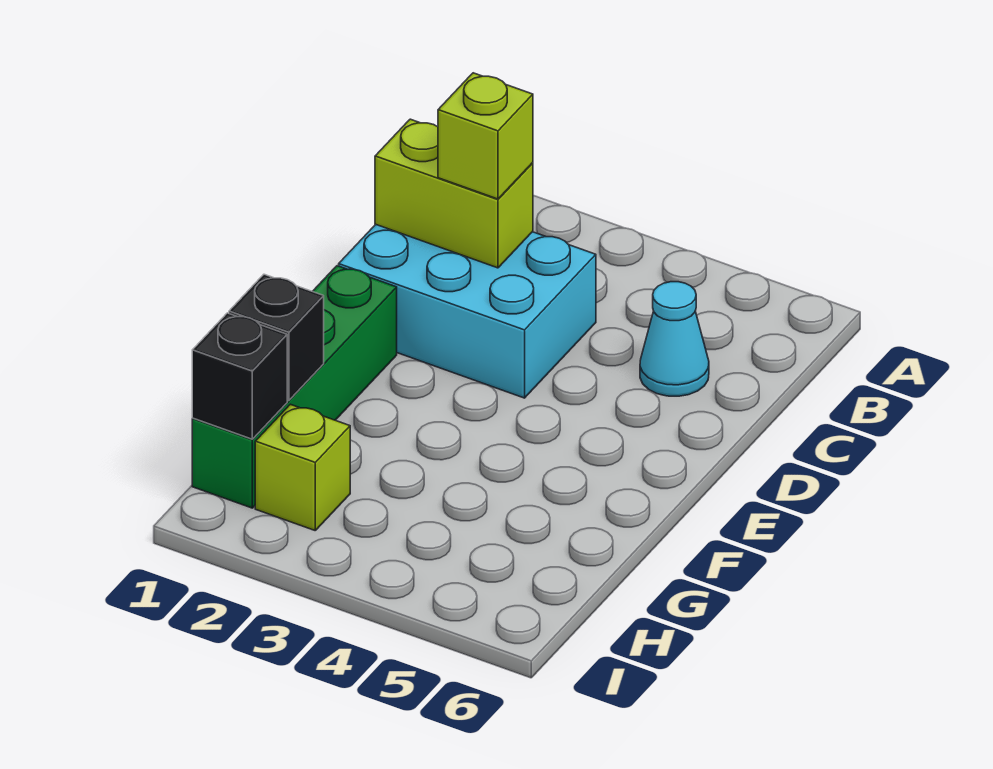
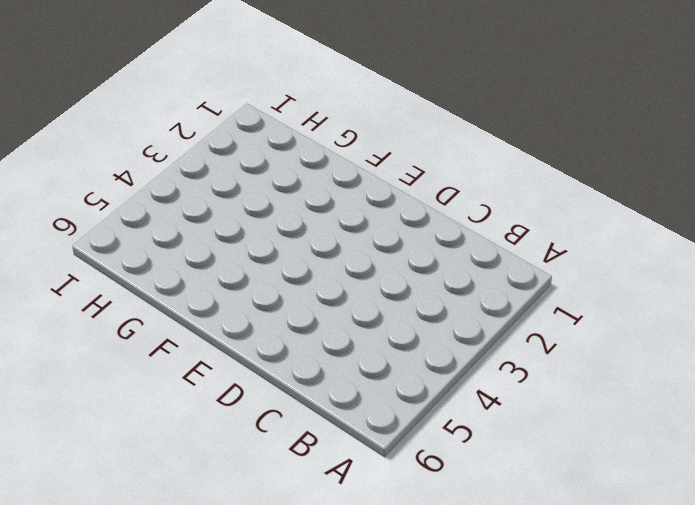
none -> cyan brick C1:D3 level 1
none -> cyan cone C5 level 1

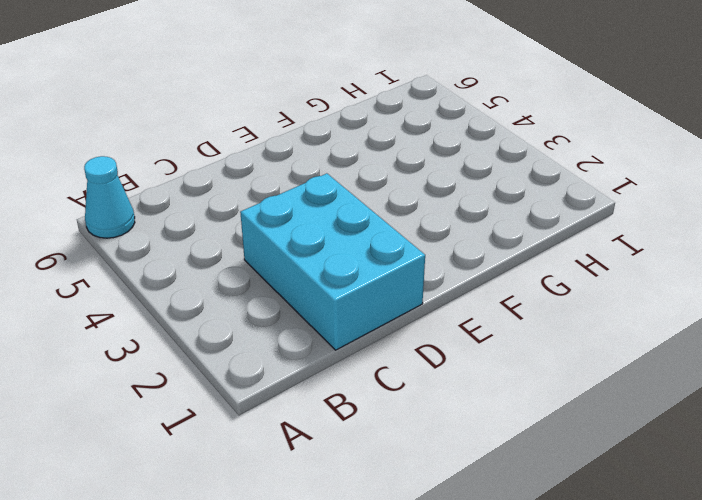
cyan cone A6 level 1 -> cyan cone C5 level 1
none -> green brick E1:H1 level 1
none -> lime brick H2 level 1

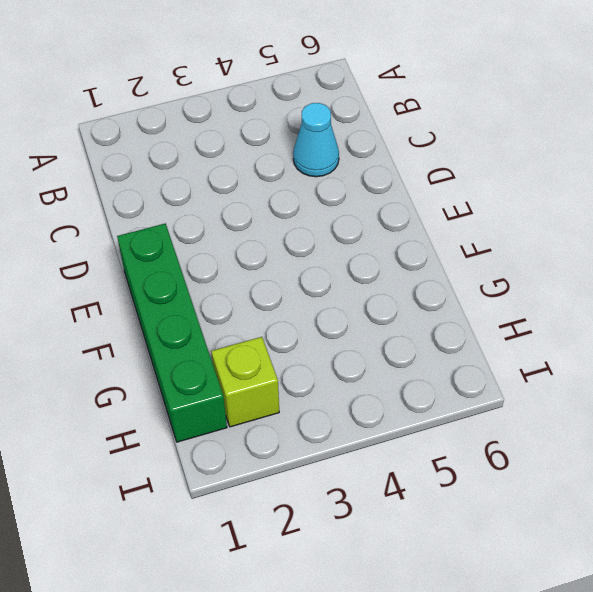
none -> cyan brick C1:D3 level 1
none -> lime brick C1:C2 level 2

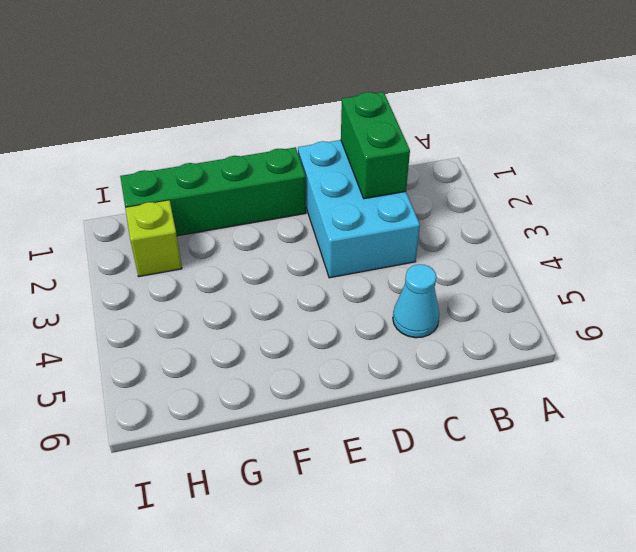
green brick C1:C2 level 2 -> lime brick C1:C2 level 2
none -> black brick G1 level 2
none -> black brick H1 level 2

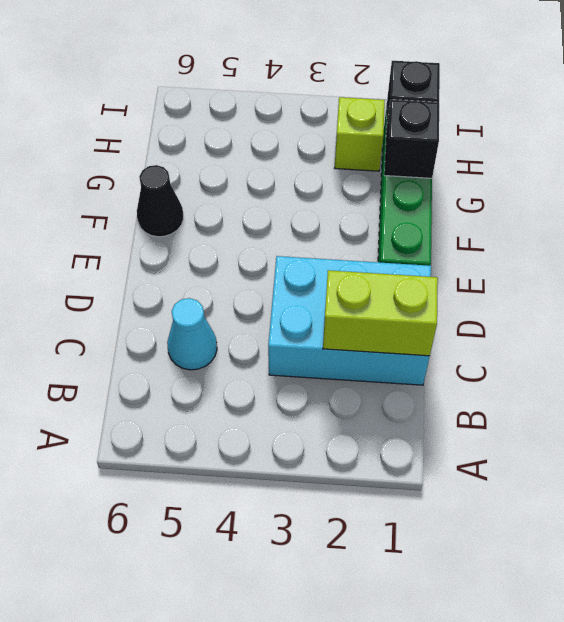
black cone F6 level 1 -> none
none -> lime brick C2 level 3

